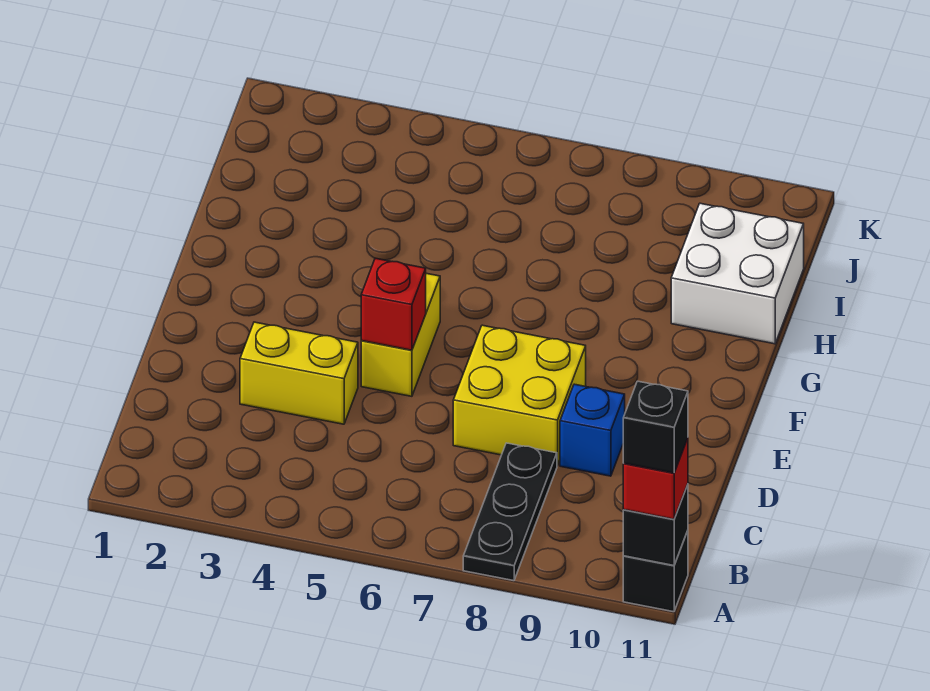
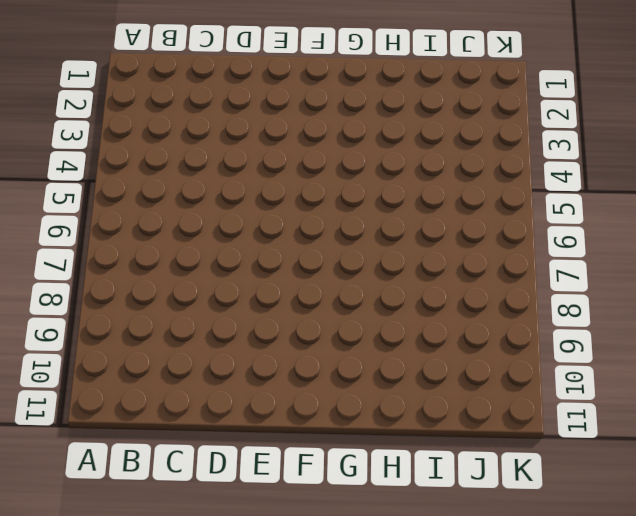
none -> black plate A8:C8 level 1
none -> black brick A11 level 1

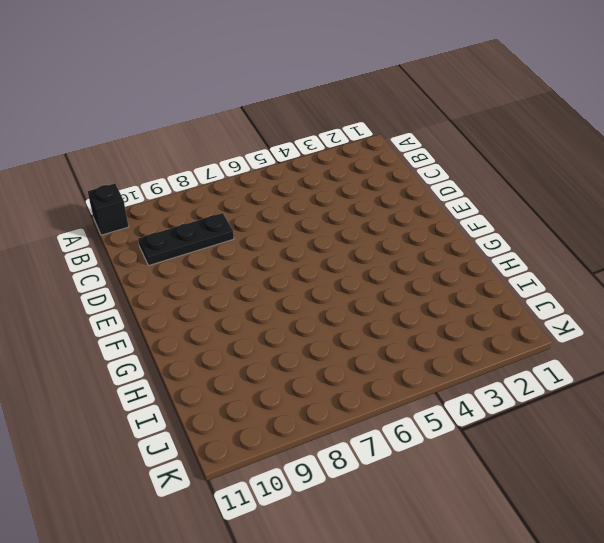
black plate C8:C10 level 1 -> black plate A8:C8 level 1
none -> yellow brick D3:D4 level 1
none -> yellow brick D7:E8 level 1

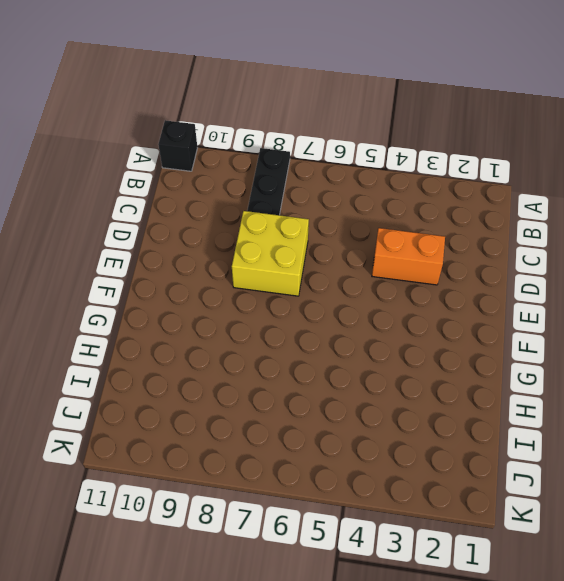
orange brick D3:D4 level 1 -> yellow brick D3:D4 level 1
none -> blue brick D9 level 1
none -> yellow brick E5:F5 level 1

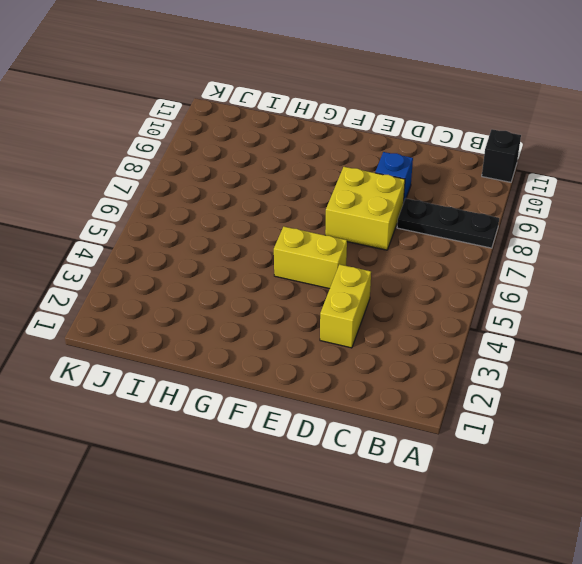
none -> white brick H10:I11 level 1
none -> black brick A11 level 2

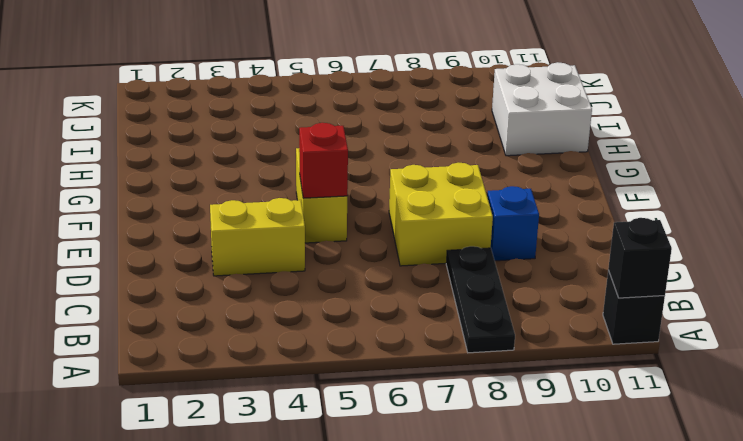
none -> red brick A11 level 3
none -> black brick A11 level 4

